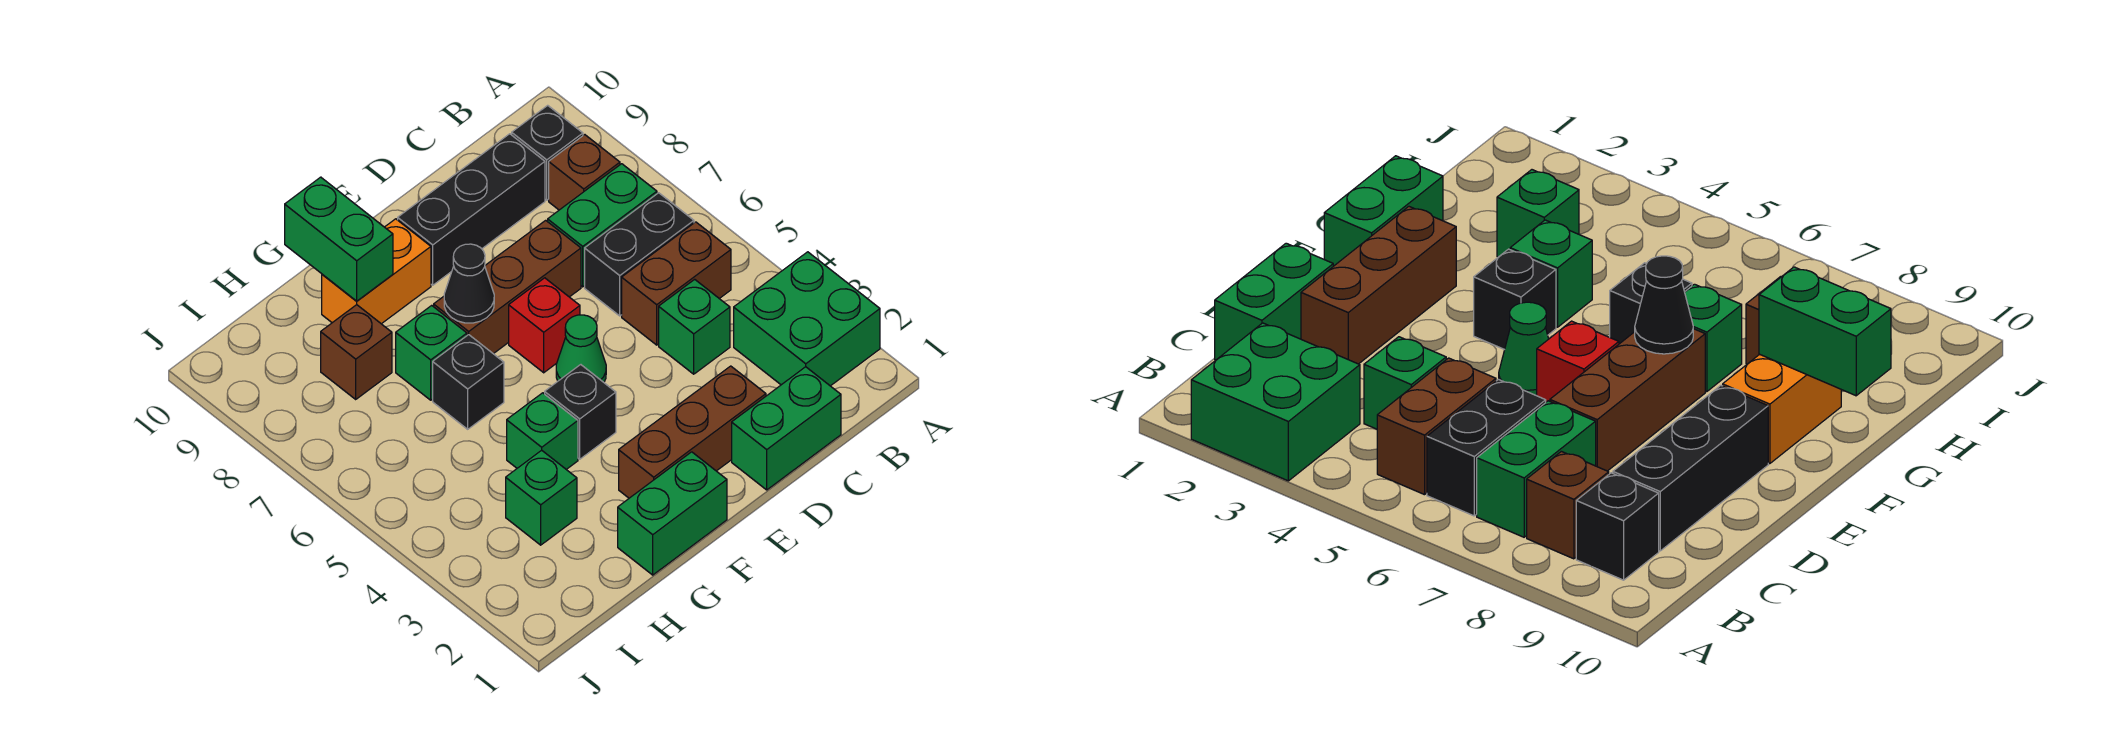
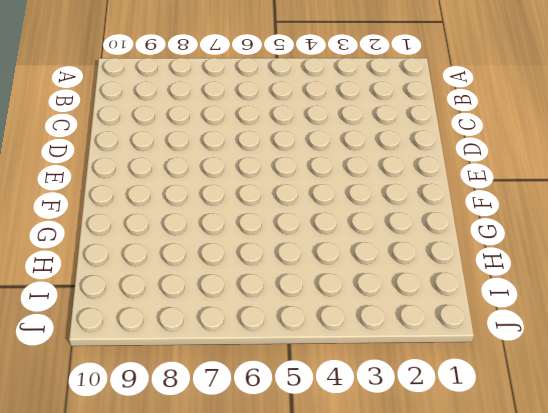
none -> green brick A2:B3 level 1
none -> brown brick B5:C5 level 1
none -> black brick B6:C6 level 1

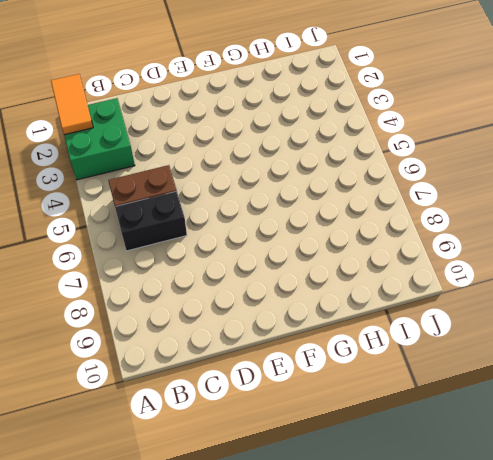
orange tile A1:A2 level 2 -> none
none -> green brick B7:C7 level 1
none -> brown brick B8 level 1
none -> black brick B9 level 1

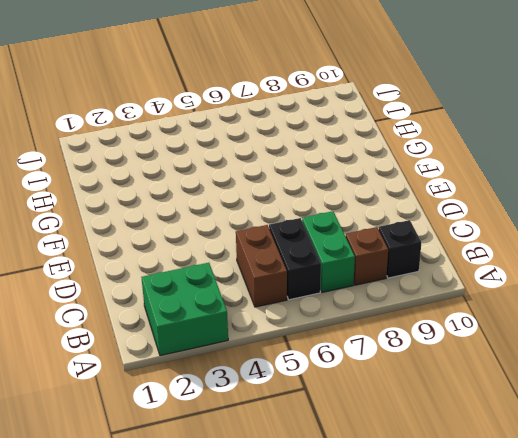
none -> green brick C1:D1 level 1
none -> green brick C4 level 1
none -> black brick C9:E9 level 1

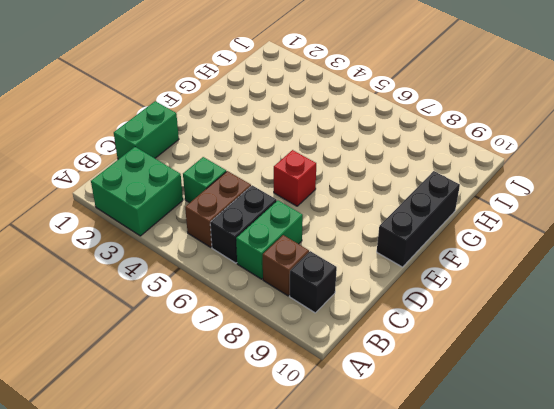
black brick E10:G10 level 1 -> black brick C9:E9 level 1
none -> brown brick D2:F2 level 1
none -> brown brick D7:F7 level 1
none -> green cone E5 level 1

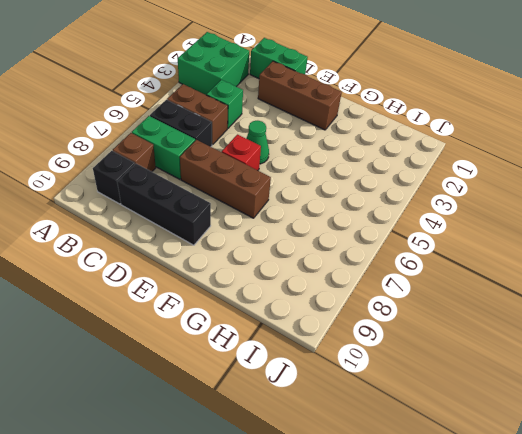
none -> green brick F1:G1 level 1
none -> black brick F4 level 1
none -> orange brick F9:G9 level 1

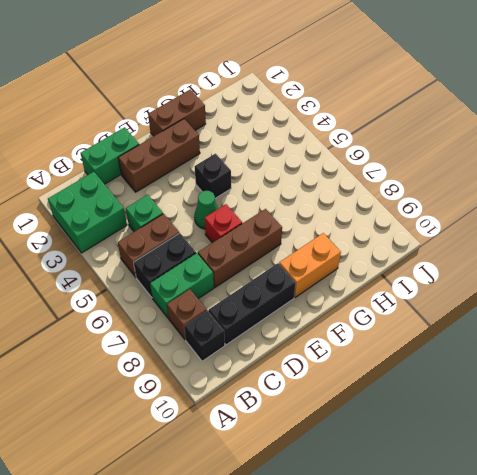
brown brick F1:G1 level 1 -> green brick F1:G1 level 1
none -> green brick G4 level 1
none -> black brick G6 level 1
none -> green brick G7 level 1

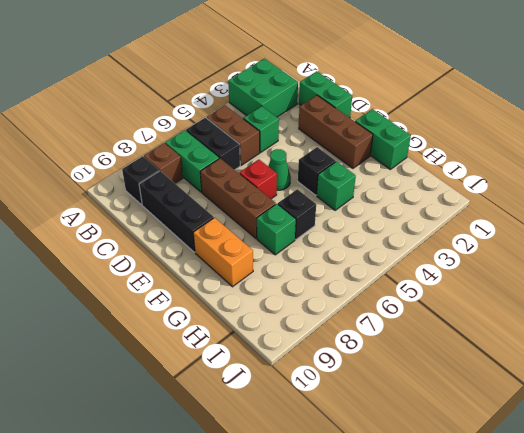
none -> green brick H3 level 1
none -> brown brick H8 level 1
none -> black cone F7 level 2

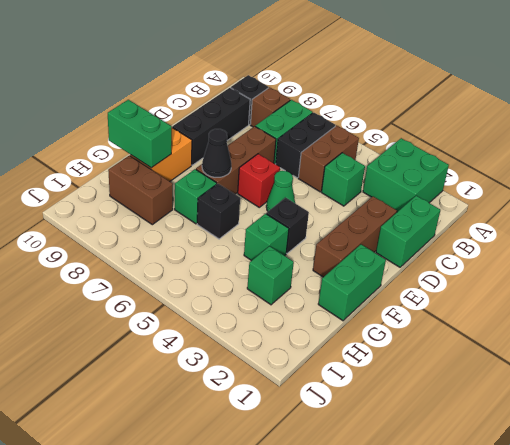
brown brick H8:H9 level 1 -> brown brick H8 level 1

